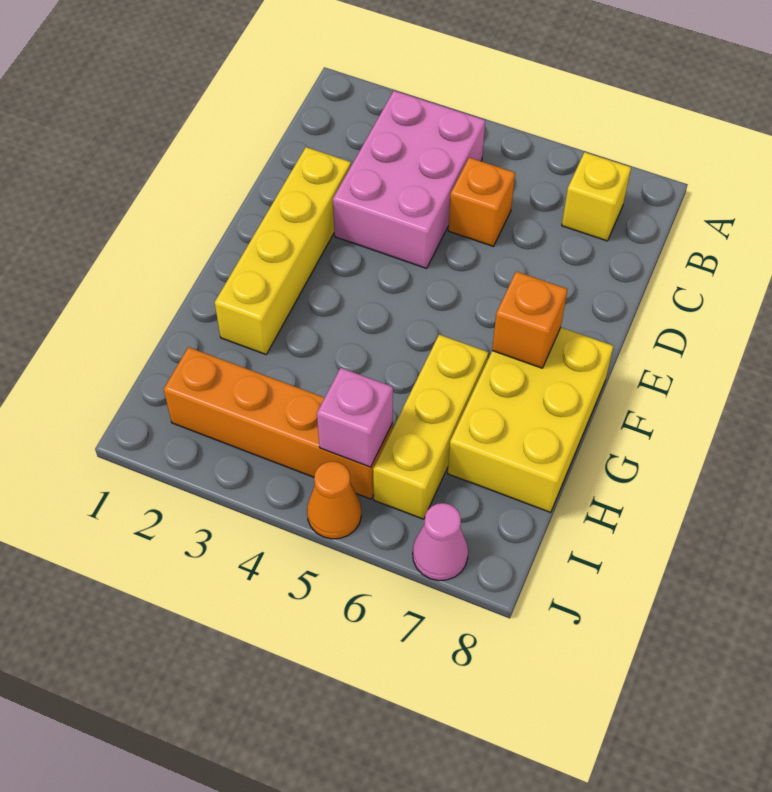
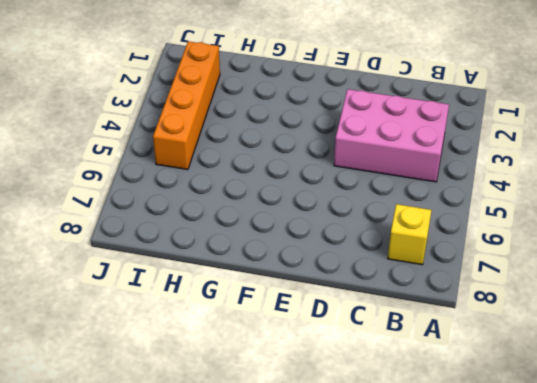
none -> orange brick C5 level 1
none -> yellow brick D2:G2 level 1

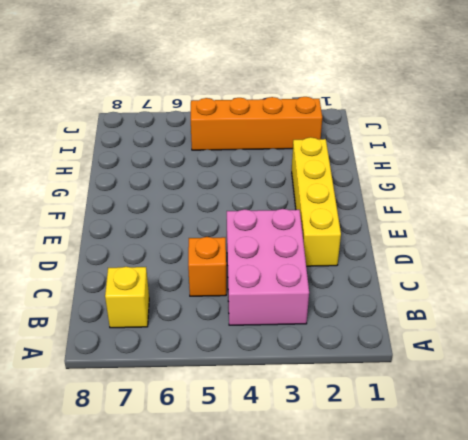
none -> yellow brick F7:H8 level 1
none -> yellow brick G6:I6 level 1

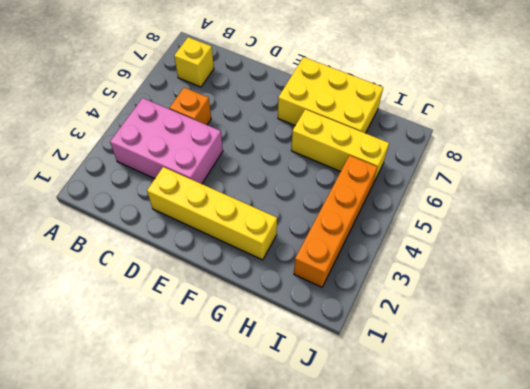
none -> orange cone J5 level 1
none -> pink cone J7 level 1

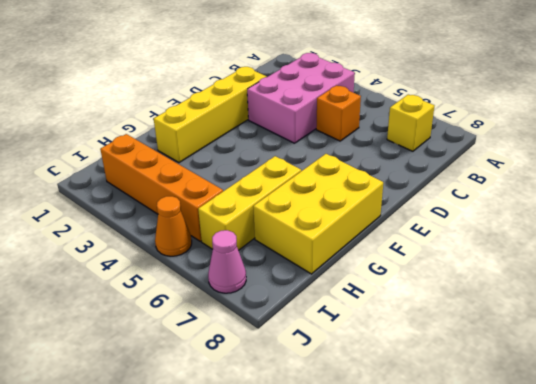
none -> orange brick F7 level 2
none -> pink brick I5 level 2

